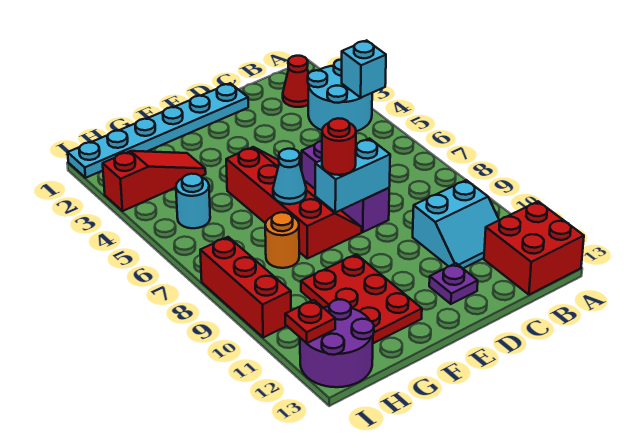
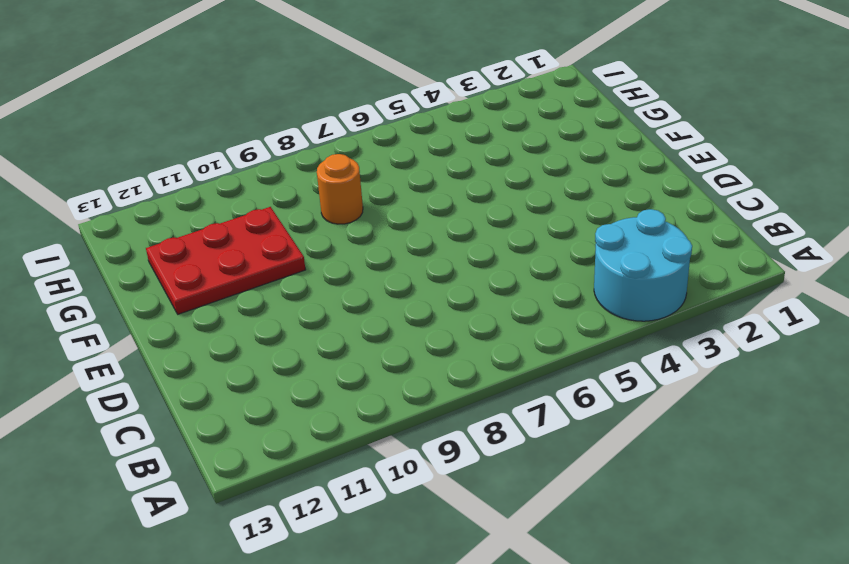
none -> red brick A12:B13 level 1
none -> red cone B2 level 1
none -> cyan slope B10:C11 level 1 top 10

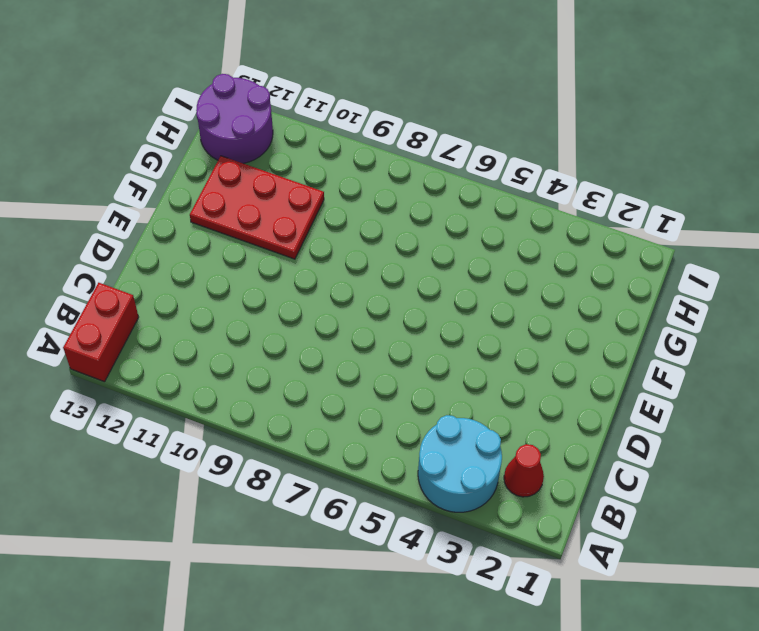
red brick A13:B13 level 1 -> red brick A12:B13 level 1
none -> cyan slope B10:C11 level 1 top 10
none -> cyan plate D1:I1 level 1
none -> purple brick D6:D8 level 1

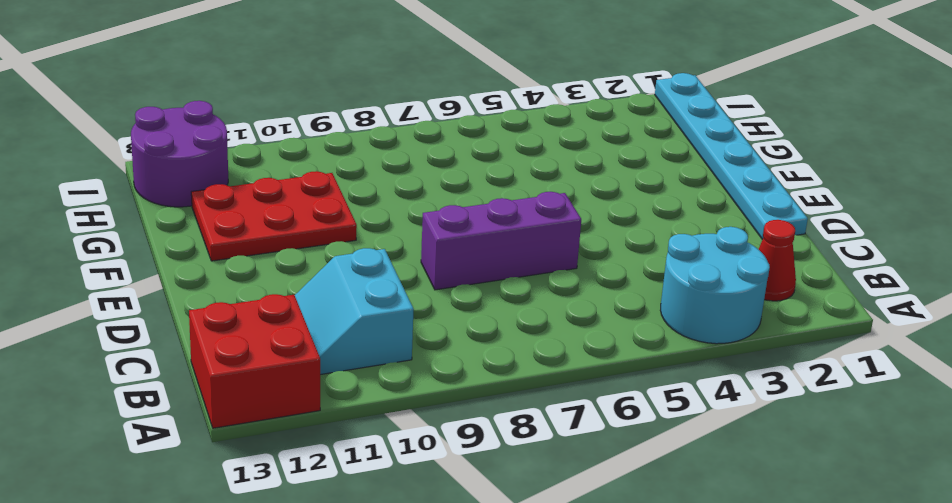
none -> purple plate D12 level 1
none -> red slope E5:F8 level 1 top F
none -> red slope G3:I3 level 1 top I

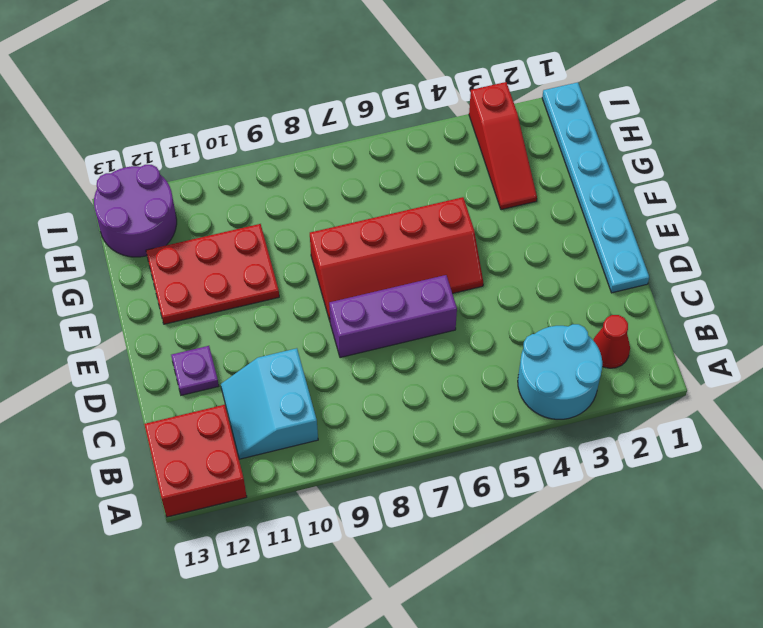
none -> orange round brick G8 level 1
none -> cyan round brick H5 level 1
none -> red brick I8:I10 level 1

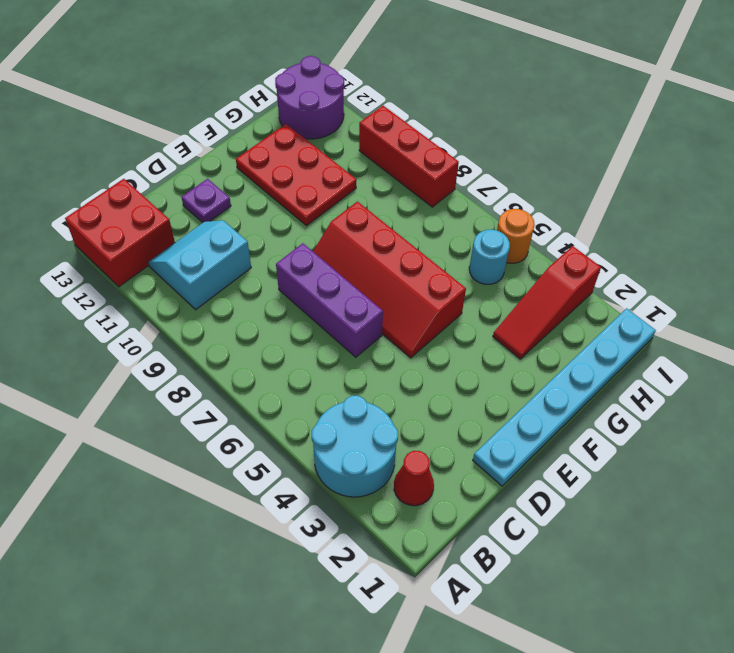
orange round brick I5 level 1 -> orange round brick G8 level 1
none -> cyan brick A4 level 2
none -> cyan brick D8:E8 level 2
none -> cyan cone F7 level 2

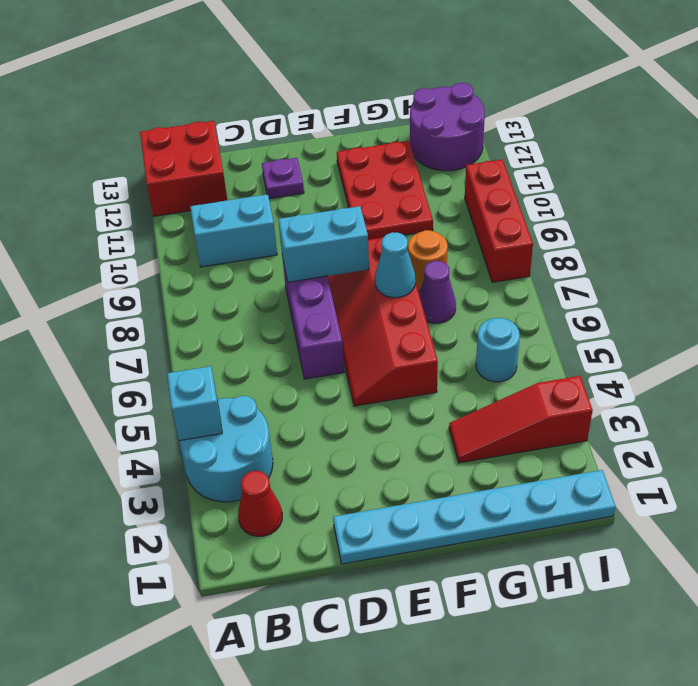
purple cone G7 level 1 -> none
none -> red plate I12 level 2
none -> red round brick E8 level 3

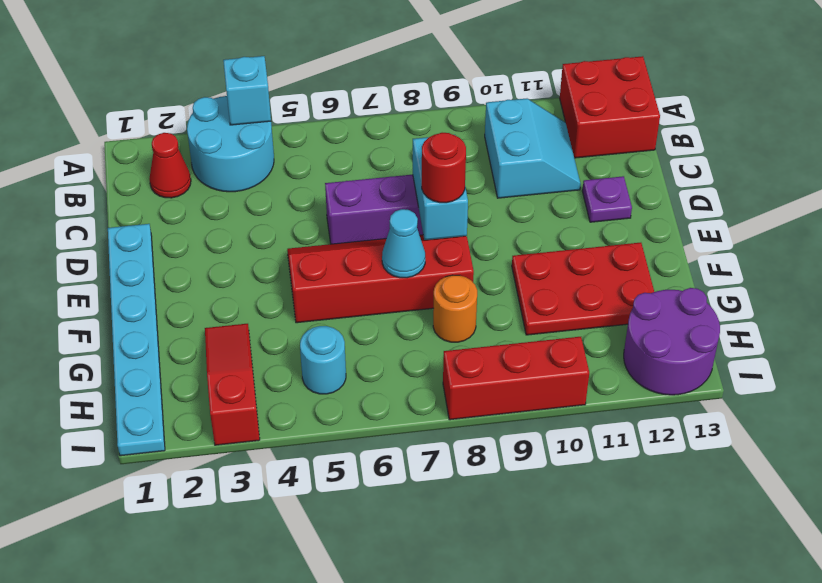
none -> red plate I12 level 2

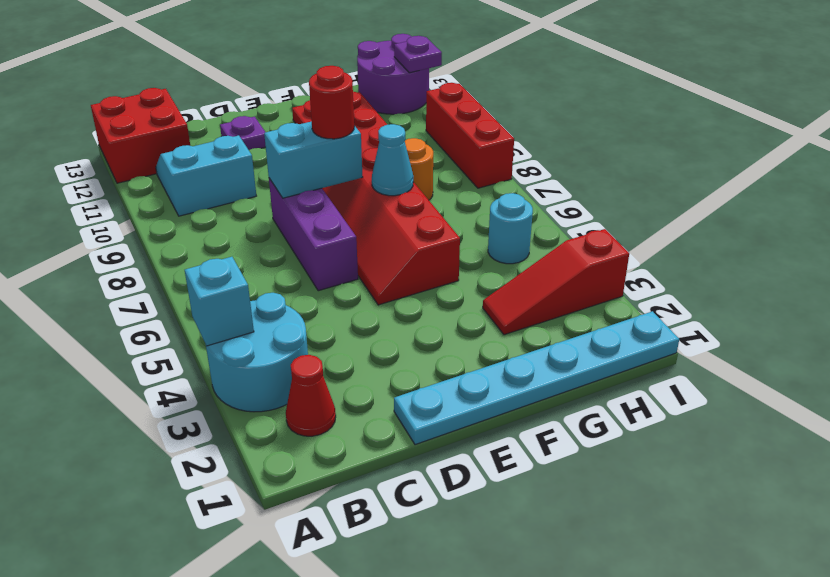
purple plate I12 level 2 -> red plate I12 level 2

